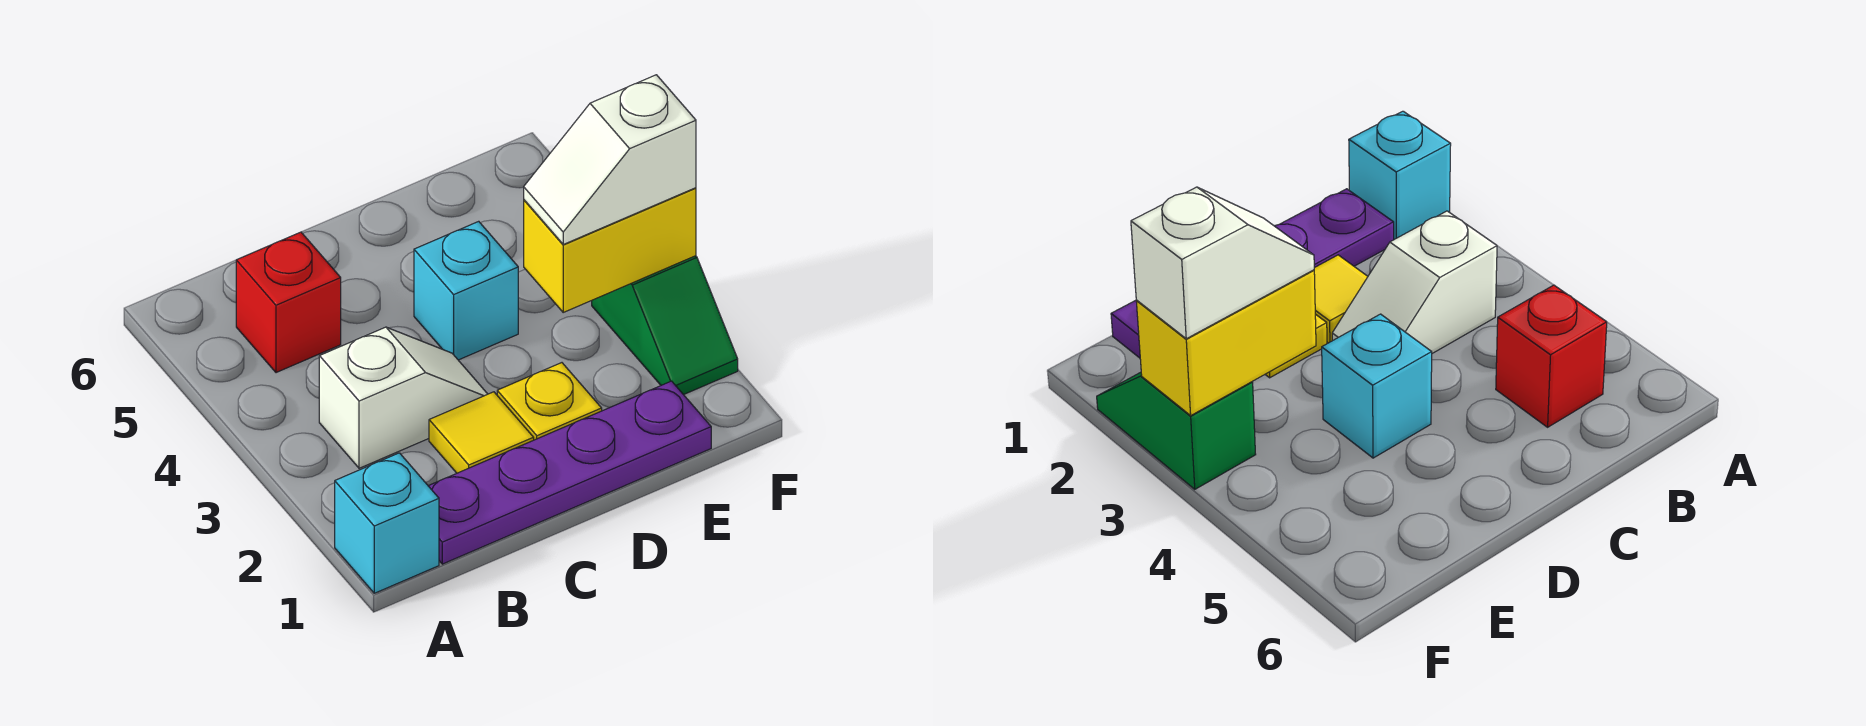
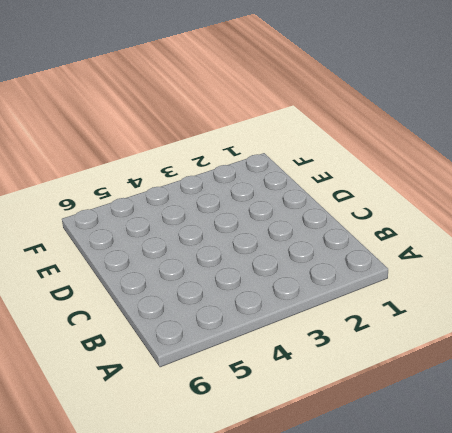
none -> cyan brick A1 level 1
none -> purple plate B1:E1 level 1

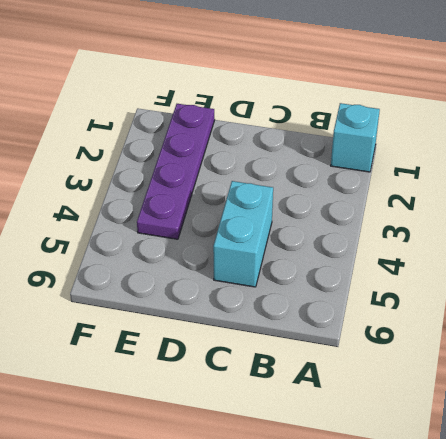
cyan brick C4:C5 level 1 -> none
purple plate E1:E4 level 1 -> purple plate B1:E1 level 1
none -> white slope B3:C3 level 1 top B
none -> red brick B5 level 1

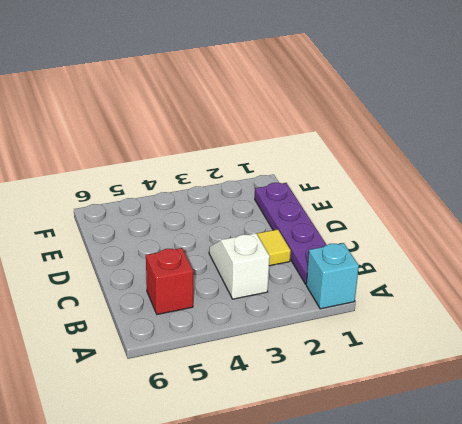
none -> yellow plate D2 level 1
none -> cyan brick D4 level 1

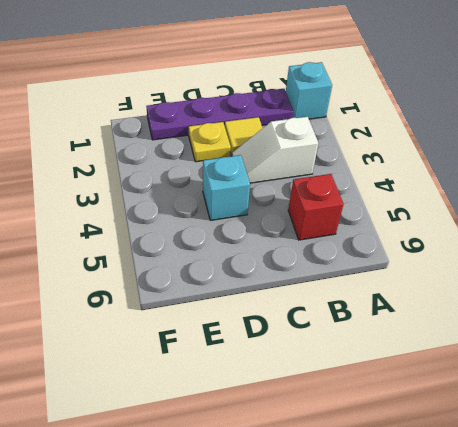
none -> green slope F2:F3 level 1 top 3
none -> yellow brick E3:F3 level 2

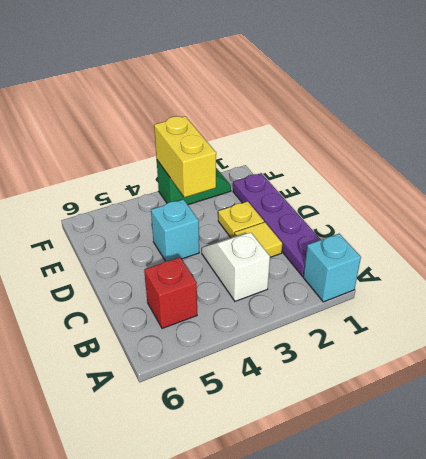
none -> white slope E3:F3 level 3 top F

